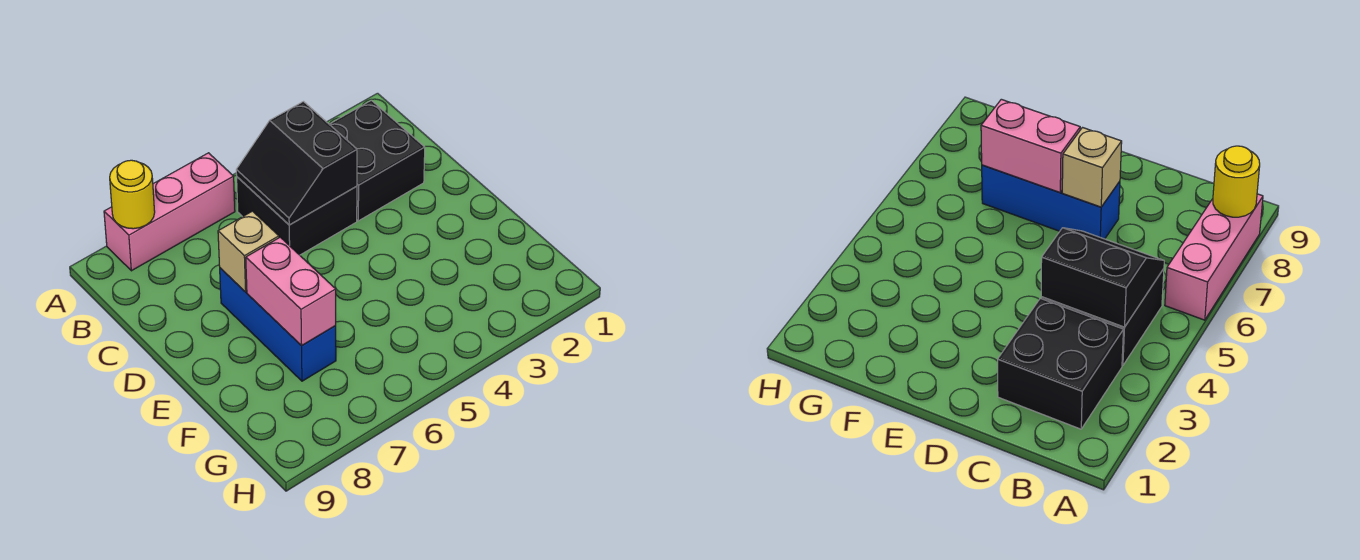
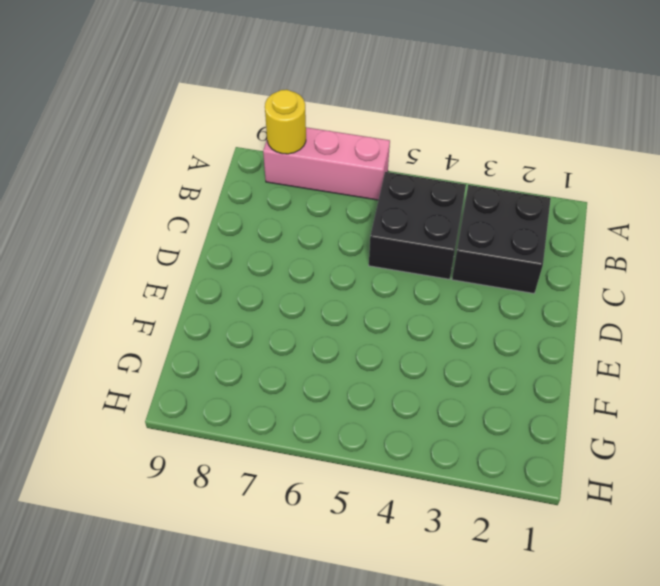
none -> blue brick D7:F7 level 1
none -> black slope B4:C5 level 2 top 4

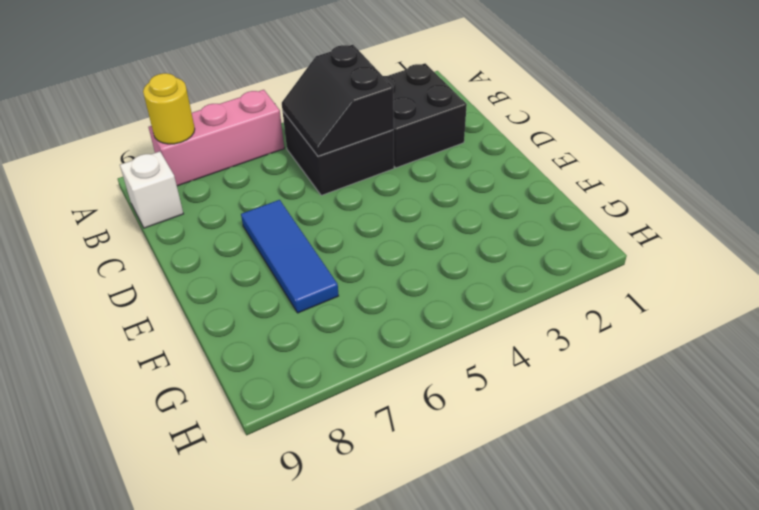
white brick B9 level 1 -> none
blue tile D7:F7 level 1 -> blue brick D7:F7 level 1
none -> tan brick D7 level 2
none -> pink brick E7:F7 level 2

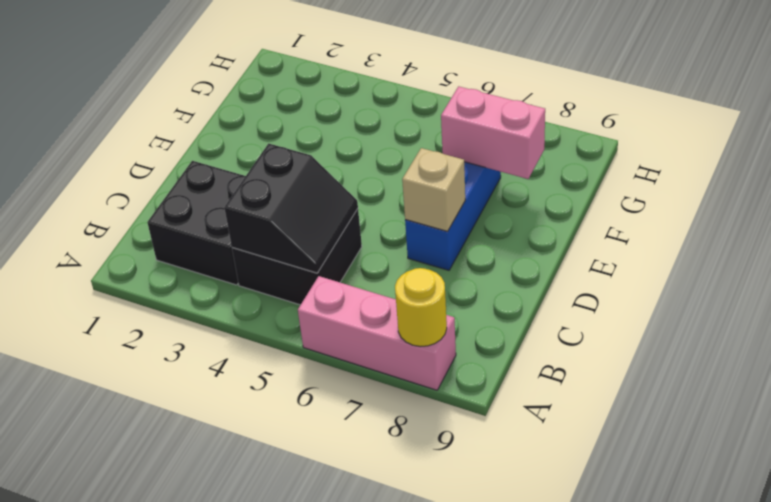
pink brick F7:F8 level 2 -> pink brick E7:F7 level 2

